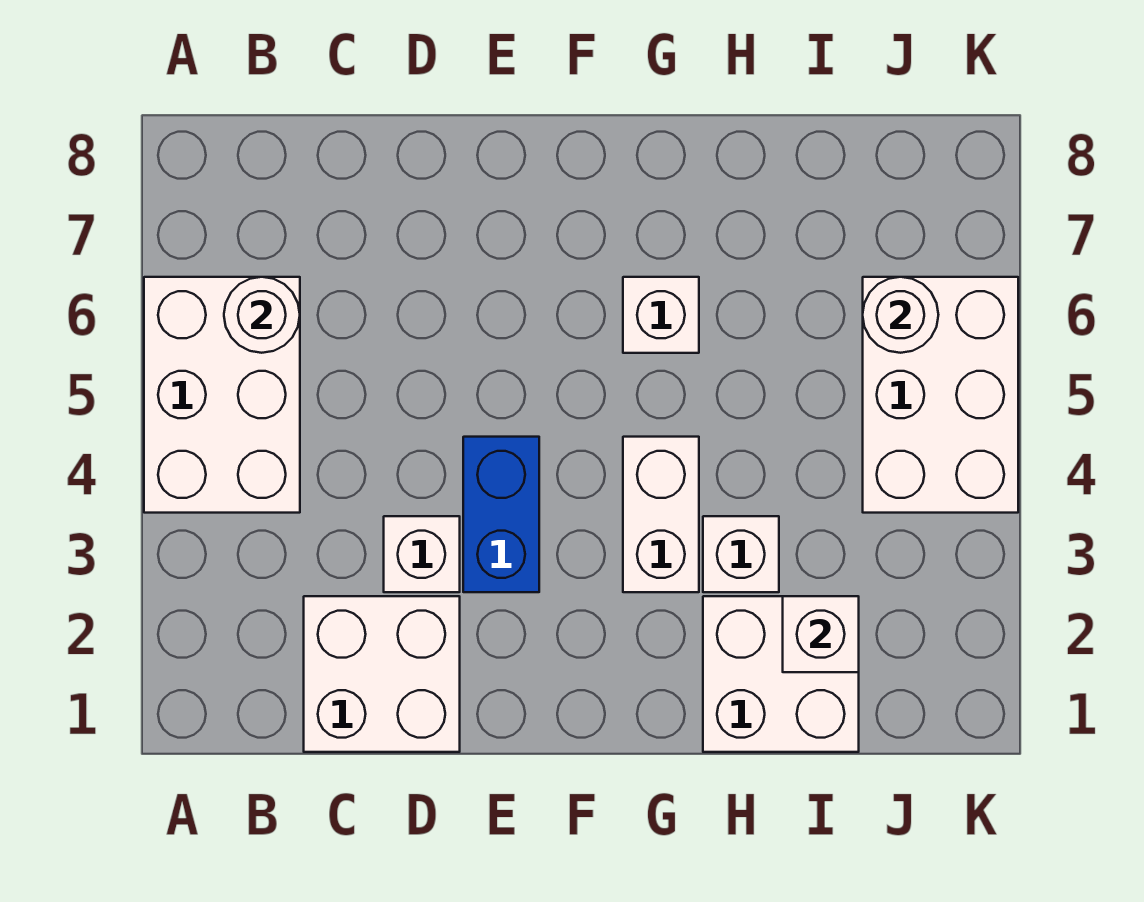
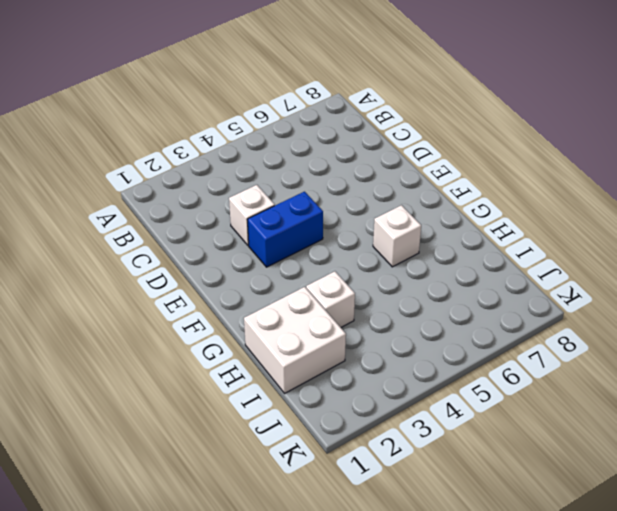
none -> white brick A4:B6 level 1
none -> white brick C1:D2 level 1
none -> white brick G3:G4 level 1

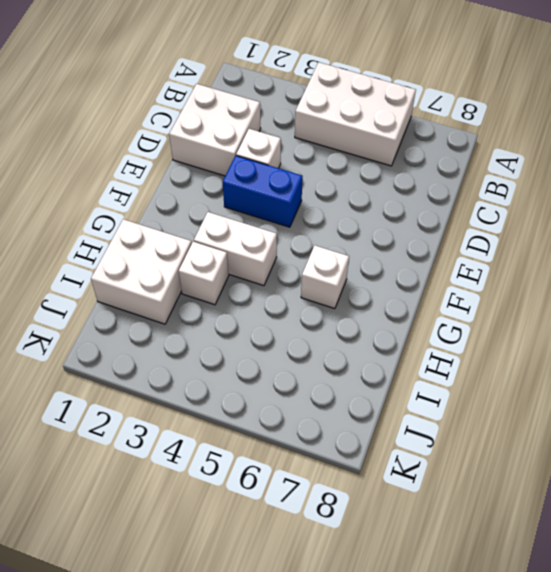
none -> white brick J4:K6 level 1
none -> white round brick B6 level 2
none -> white brick I2 level 2

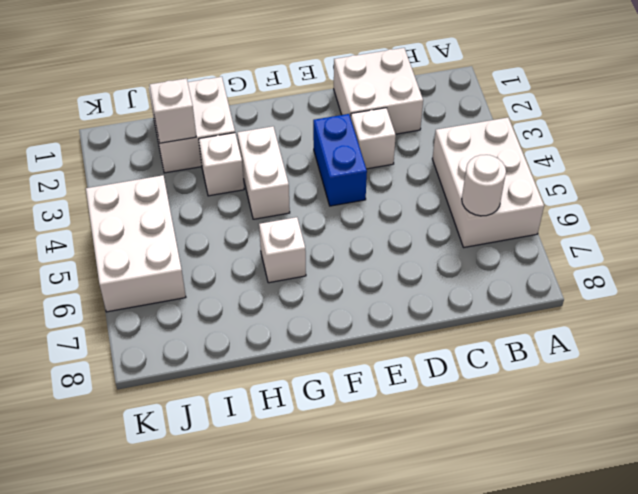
none -> white round brick J6 level 2

